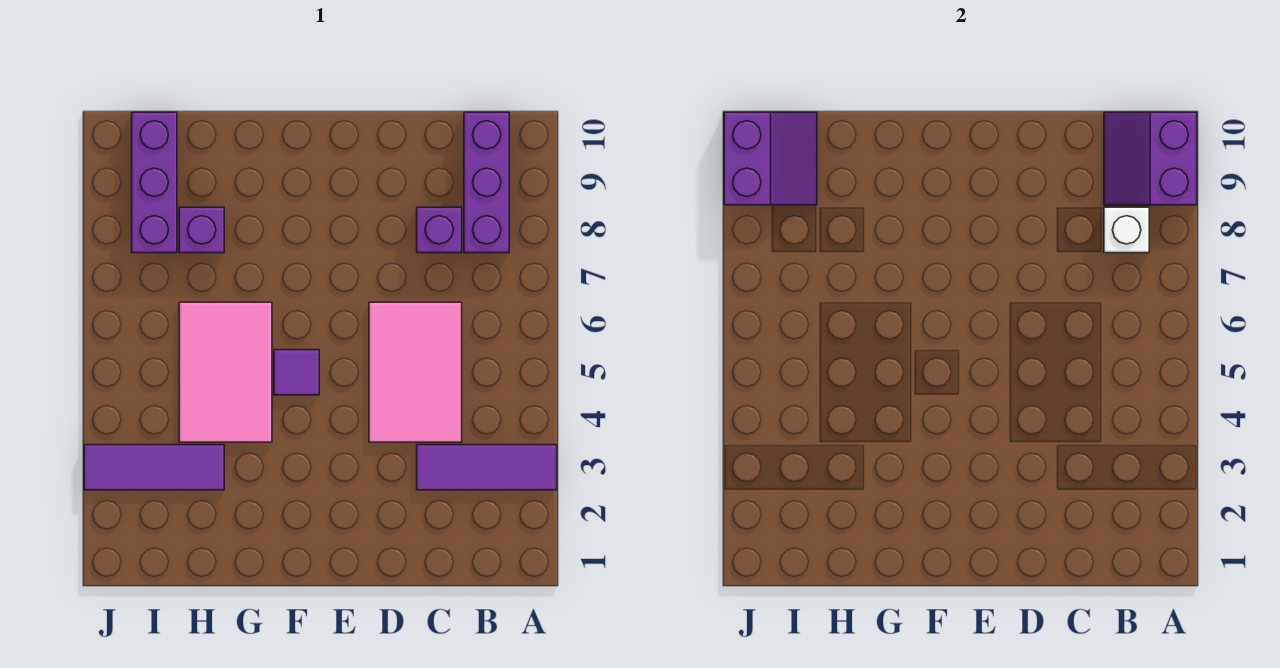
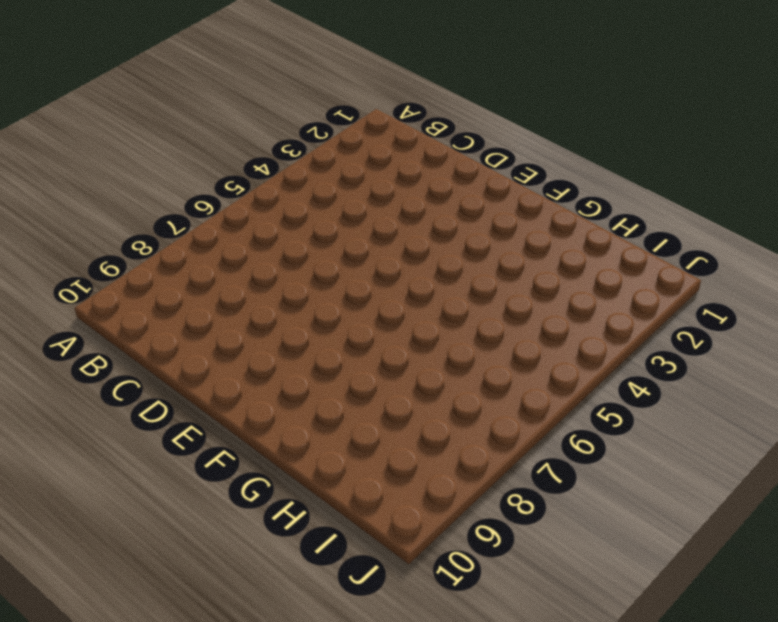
none -> purple tile A3:C3 level 1
none -> purple brick B8:B10 level 1
none -> pink tile C4:D6 level 1

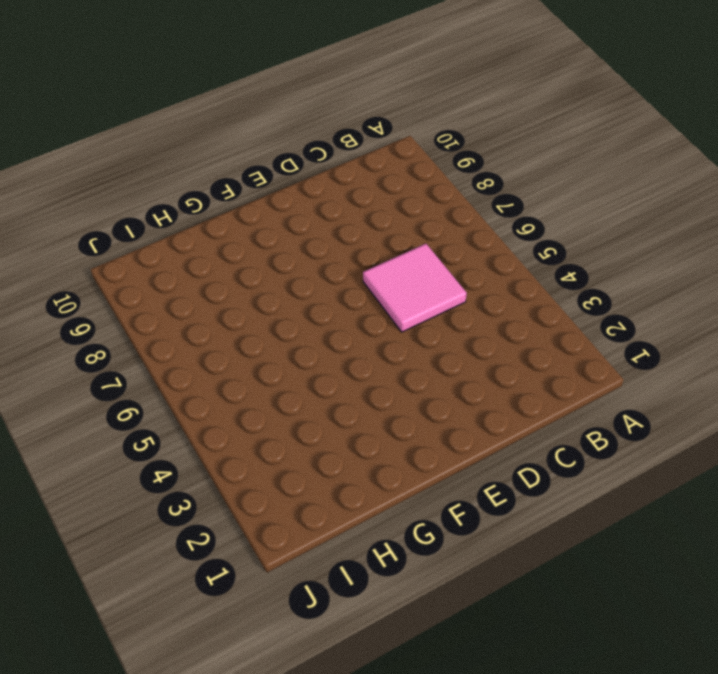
pink tile C5:D6 level 1 -> pink tile C4:D6 level 1
none -> purple tile A3:C3 level 1
none -> purple brick B8:B10 level 1
none -> purple brick C8 level 1

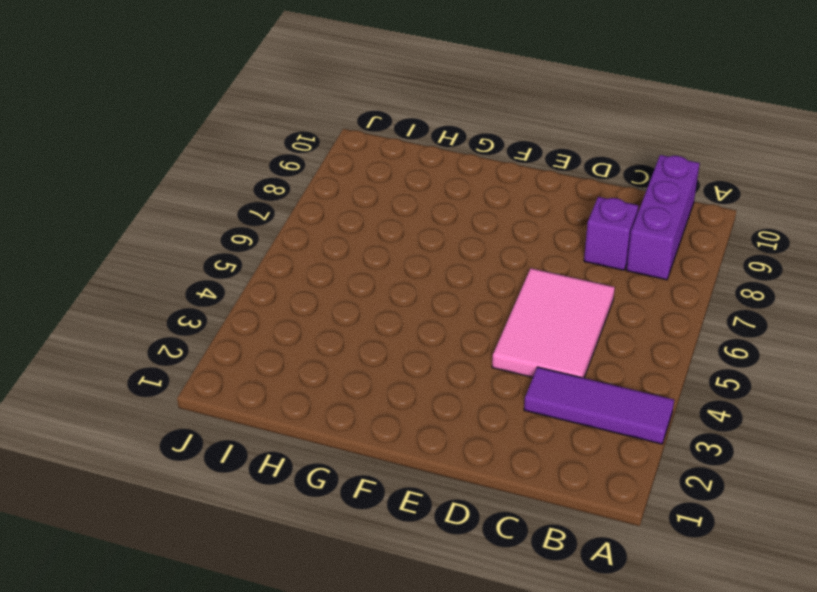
none -> purple tile F5 level 1
none -> pink tile G4:H6 level 1
none -> purple tile H3:J3 level 1

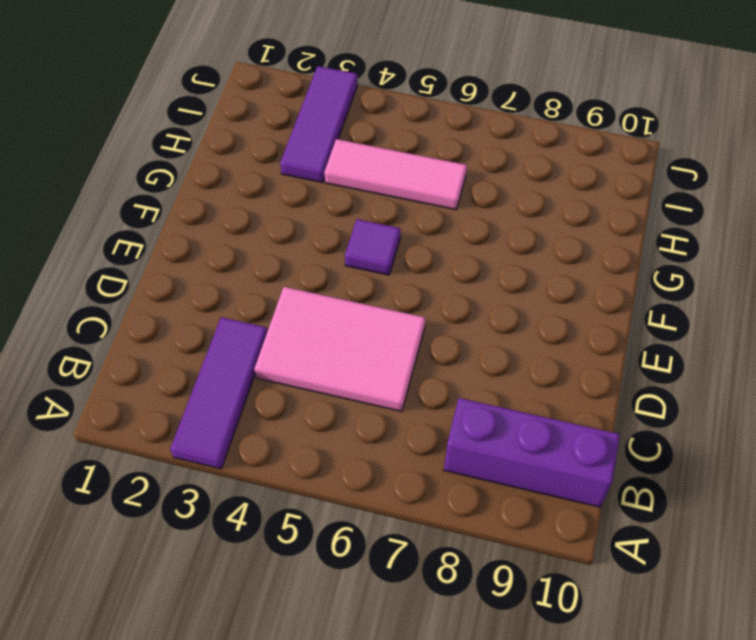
pink tile H4:H6 level 1 -> pink tile G4:H6 level 1
none -> purple brick C8 level 1
none -> purple brick H8 level 1
none -> purple brick I8:I10 level 1

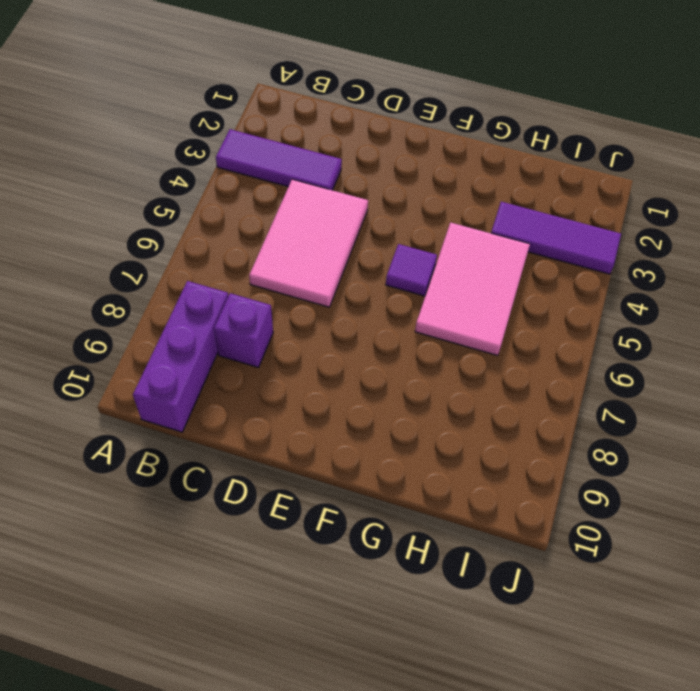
none -> purple brick H8 level 1
none -> purple brick I8:I10 level 1
none -> purple slope A9:B10 level 2 top A

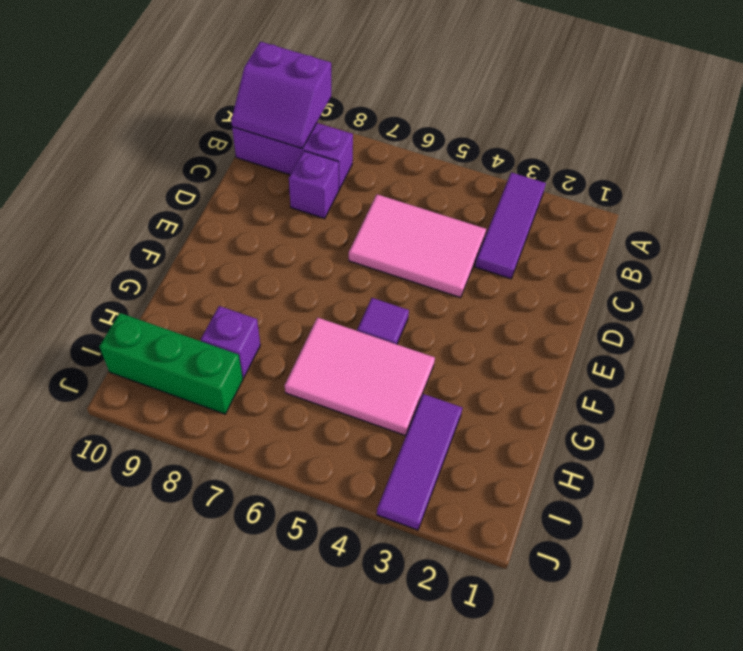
green brick I8:I10 level 1 -> purple brick I8:I10 level 1
none -> white brick B8 level 2
none -> purple slope I9:J10 level 2 top J

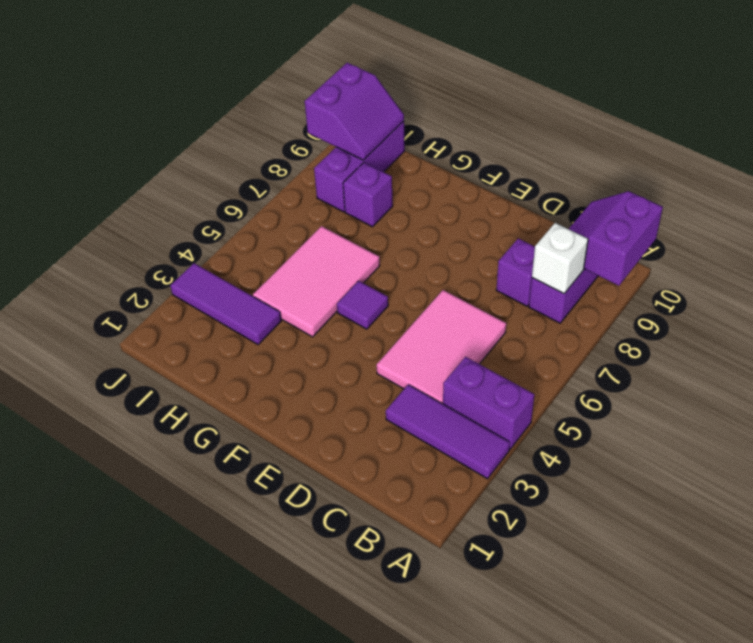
purple brick A4:B4 level 1 -> none

